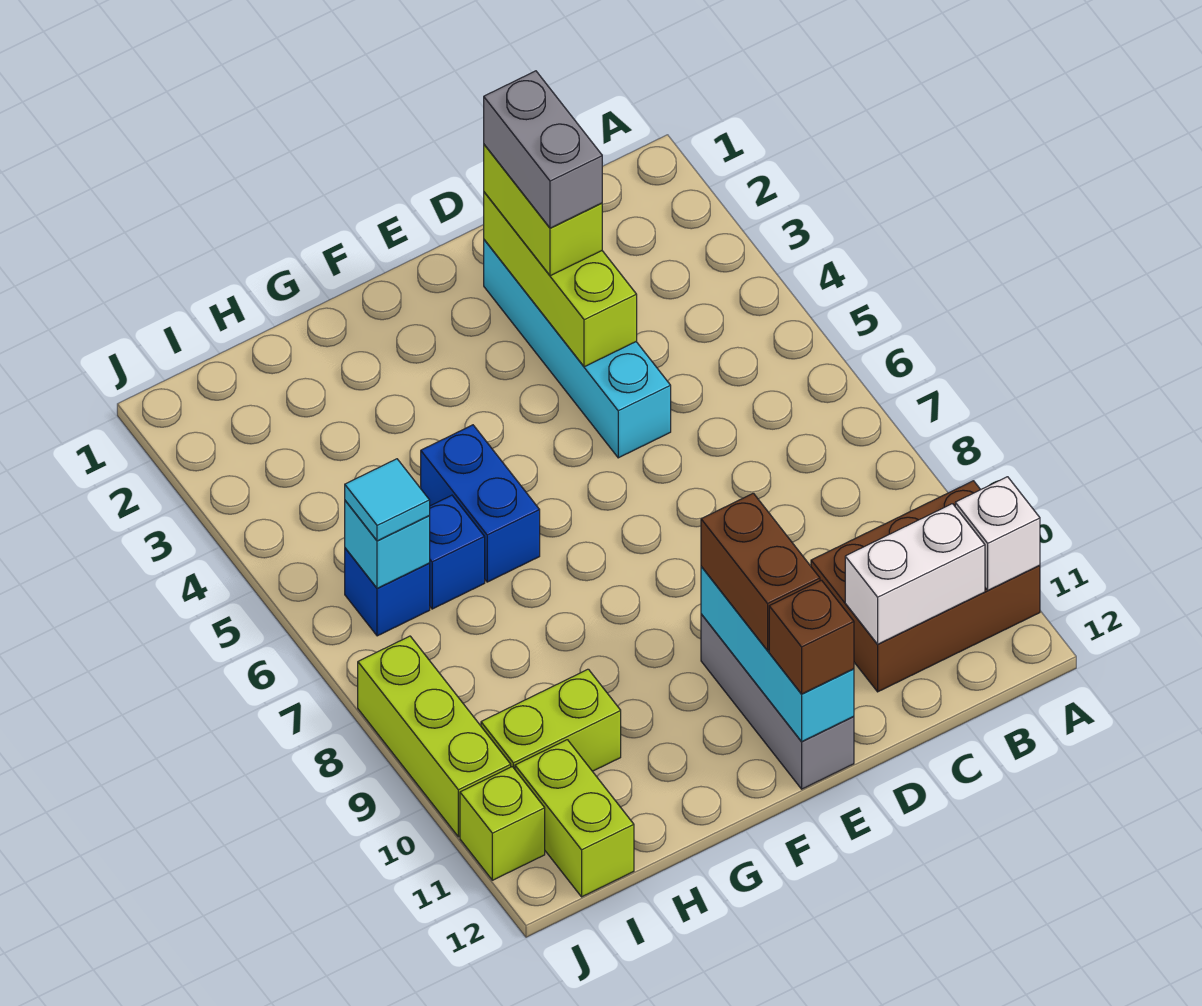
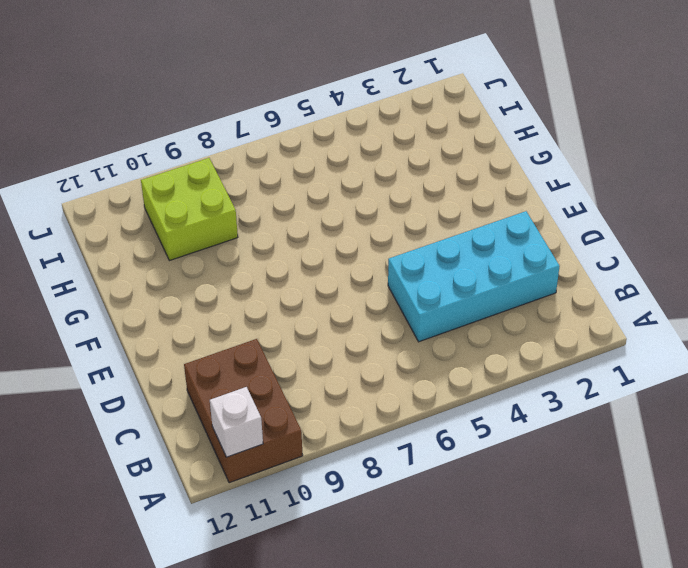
cyan brick C2:D5 level 1 -> cyan brick D2:D5 level 1
lime brick H9:I10 level 1 -> lime brick H10:I10 level 1
none -> grey brick E10:E12 level 1
none -> blue brick G5:G6 level 1
none -> blue brick H6 level 1

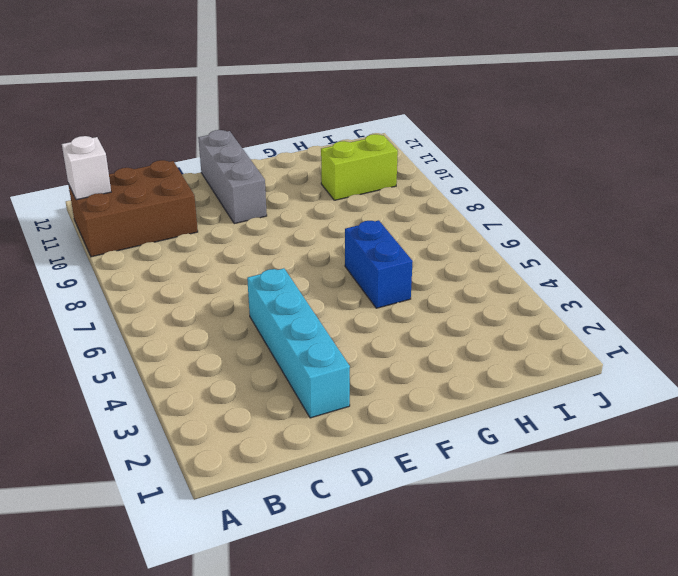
none -> blue brick H6 level 1
none -> blue brick I6 level 1
none -> lime brick I11:I12 level 1

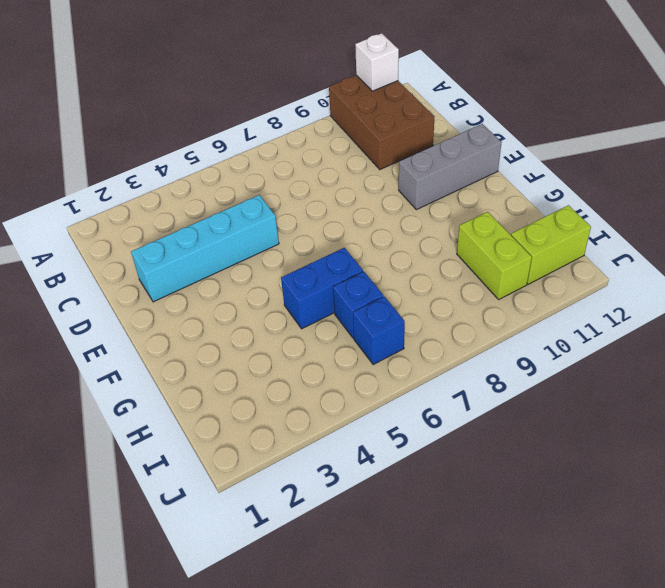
none -> lime brick J8:J10 level 1
none -> lime brick J11 level 1
none -> white brick B11:C11 level 2

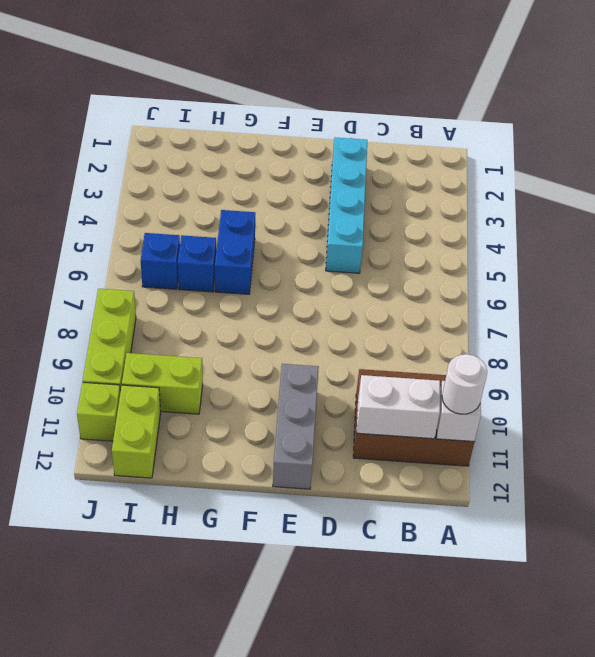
white round brick A11 level 3 -> none
none -> lime brick D2:D4 level 2
none -> cyan brick E10:E12 level 2
none -> cyan brick I6 level 2

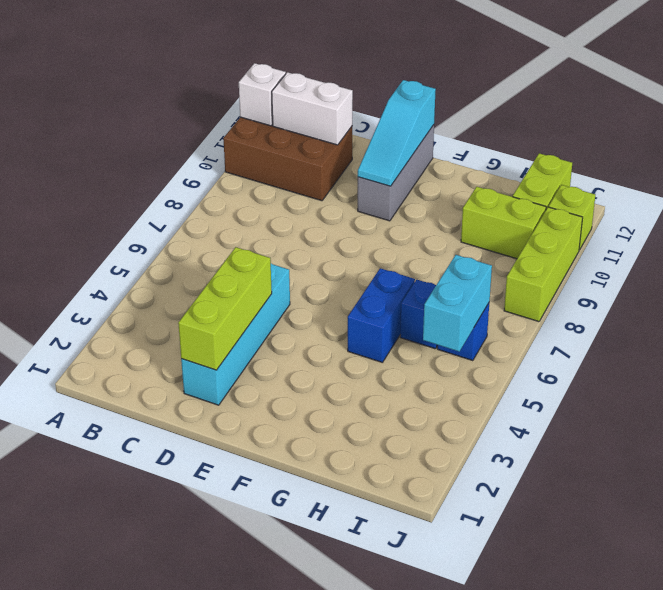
cyan slope E10:E12 level 2 top 12 -> cyan brick E10:E12 level 2
cyan brick I5:I6 level 2 -> cyan brick I6 level 2
none -> lime brick D2:D3 level 3
none -> brown brick E10:E11 level 3
none -> brown brick E12 level 3

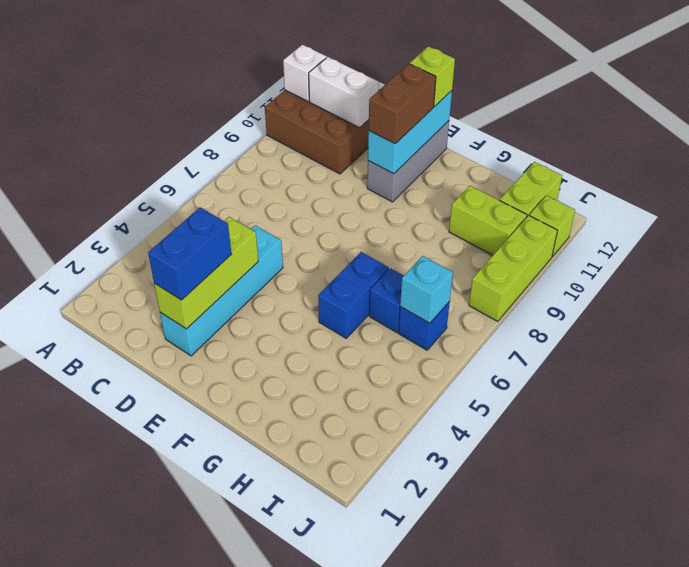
blue brick D2:D3 level 3 -> lime brick D2:D3 level 3
lime brick E12 level 3 -> brown brick E12 level 3
none -> cyan tile I6 level 3
none -> grey brick D2:D3 level 4

